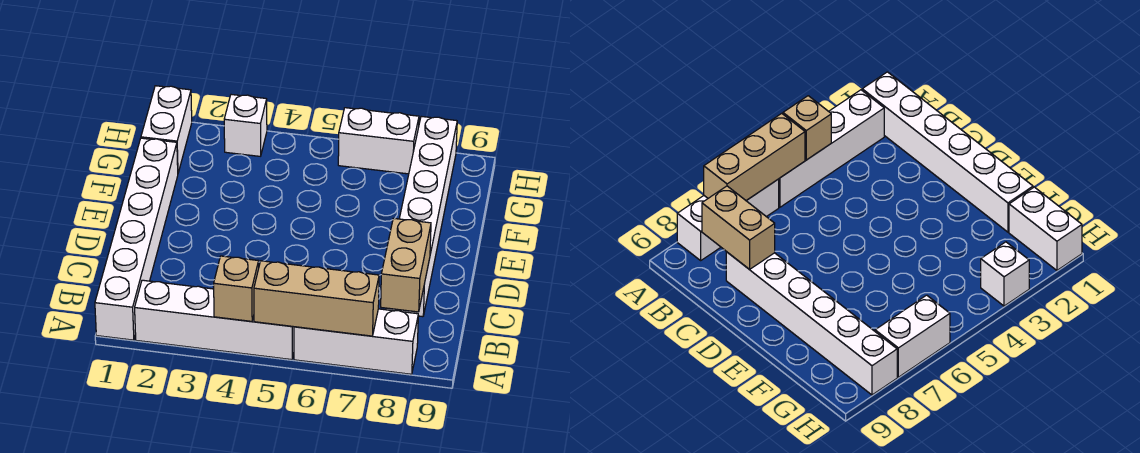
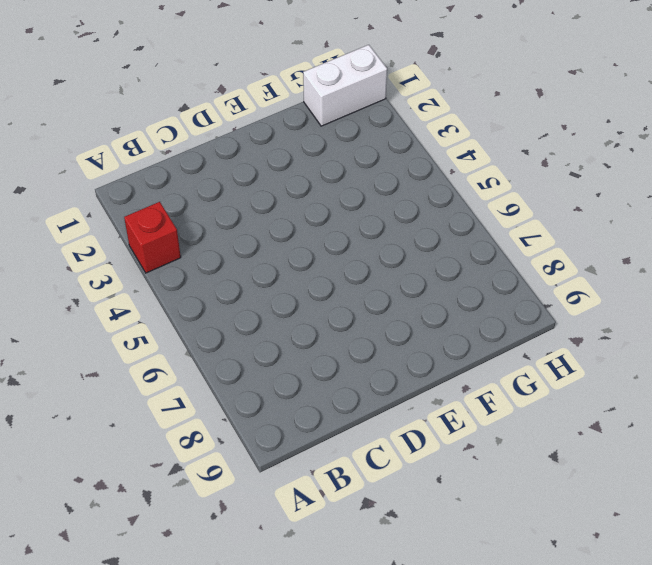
red brick A3 level 1 -> white brick A2:A5 level 1
none -> white brick A1:F1 level 1
none -> white brick A6:A8 level 1

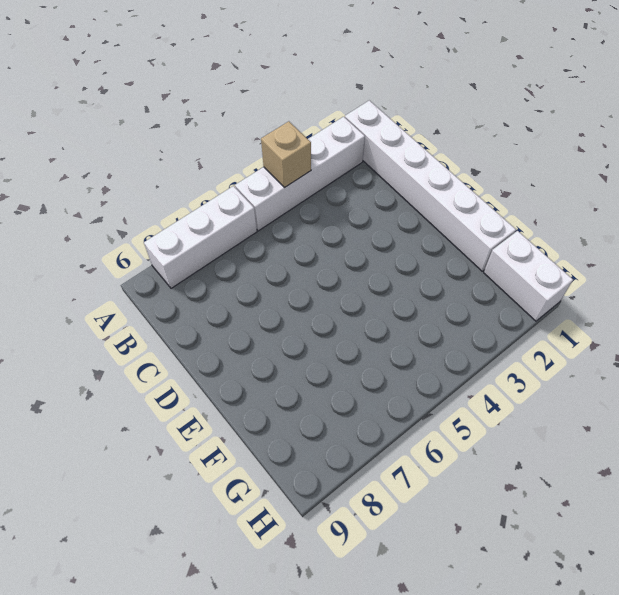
none -> white brick C8:H8 level 1
none -> white brick H3 level 1

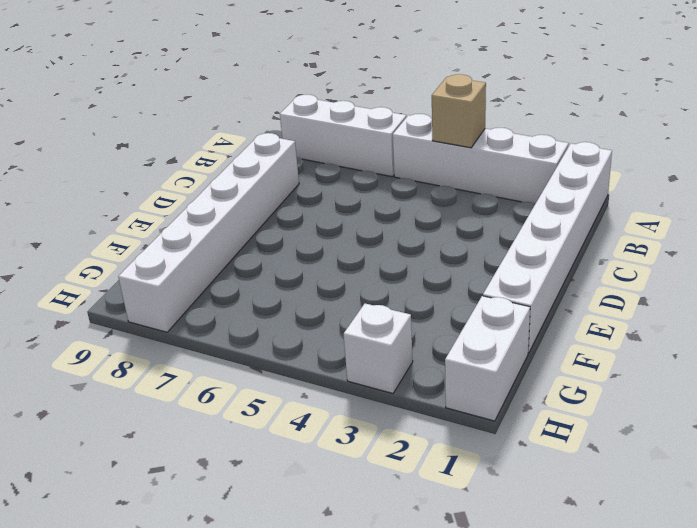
none -> white brick H6:H7 level 1
none -> tan brick A5:A7 level 2

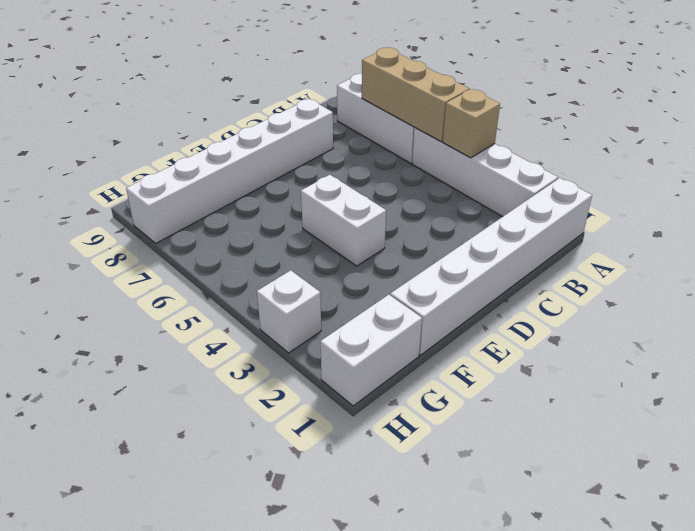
white brick E4:E5 level 1 -> white brick H6:H7 level 1
none -> tan brick B8:C8 level 2

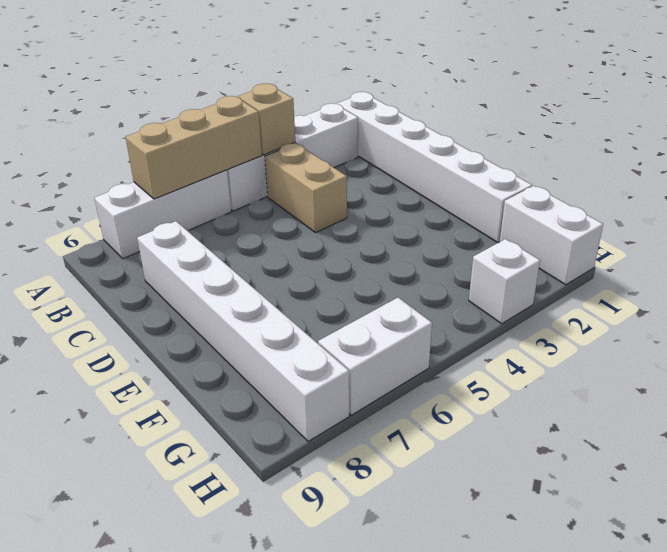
tan brick B4:C4 level 1 -> tan brick B8:C8 level 2

